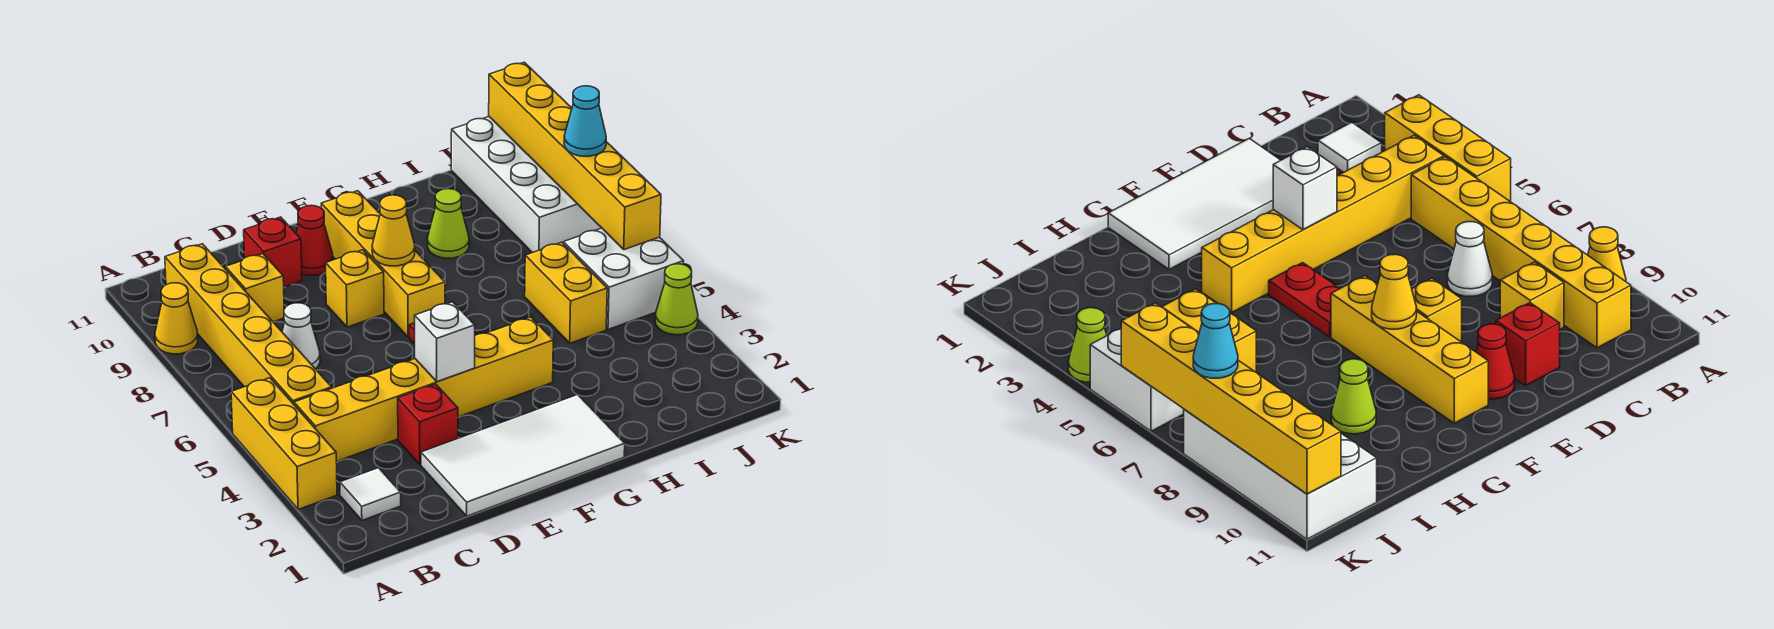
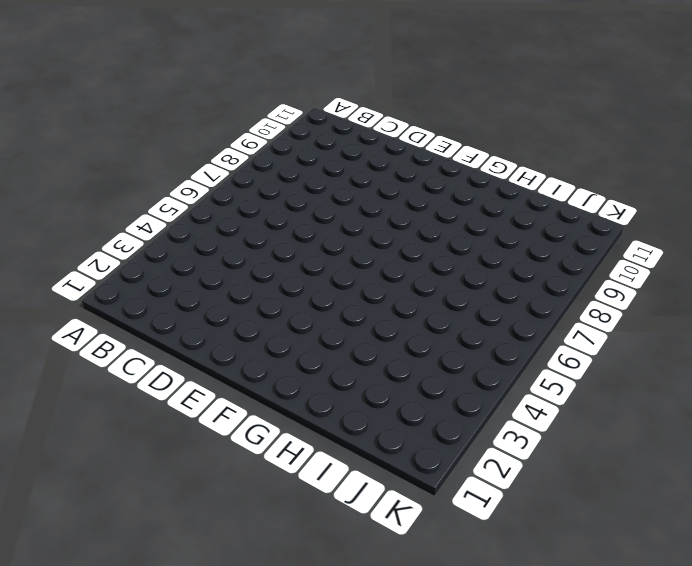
none -> yellow brick A3:A5 level 1
none -> yellow cone A9 level 1
none -> white tile B2 level 1

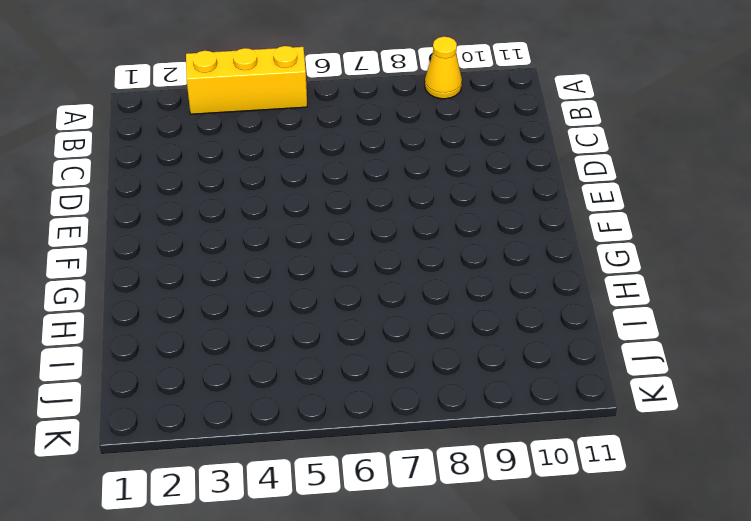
none -> white tile B2 level 1
none -> yellow brick B4:G4 level 1
none -> yellow brick B5:B10 level 1

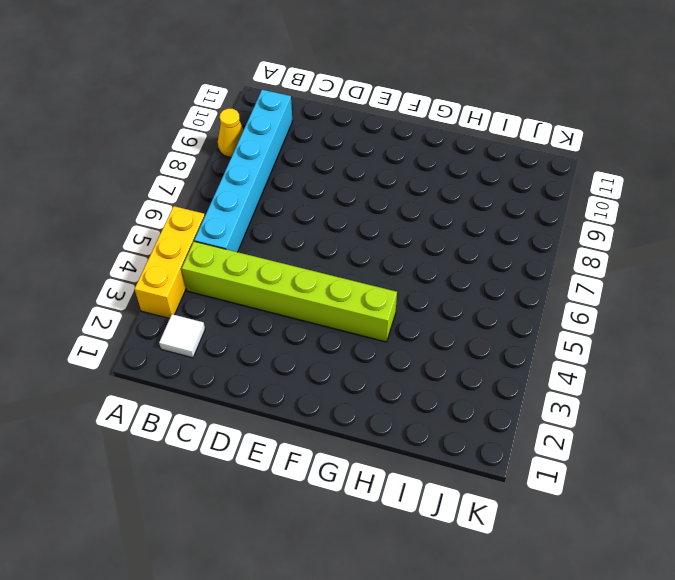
lime brick B4:G4 level 1 -> yellow brick B4:G4 level 1
cyan brick B5:B10 level 1 -> yellow brick B5:B10 level 1
none -> white cone C7 level 1
none -> yellow brick C9 level 1
none -> white tile D1:G2 level 1

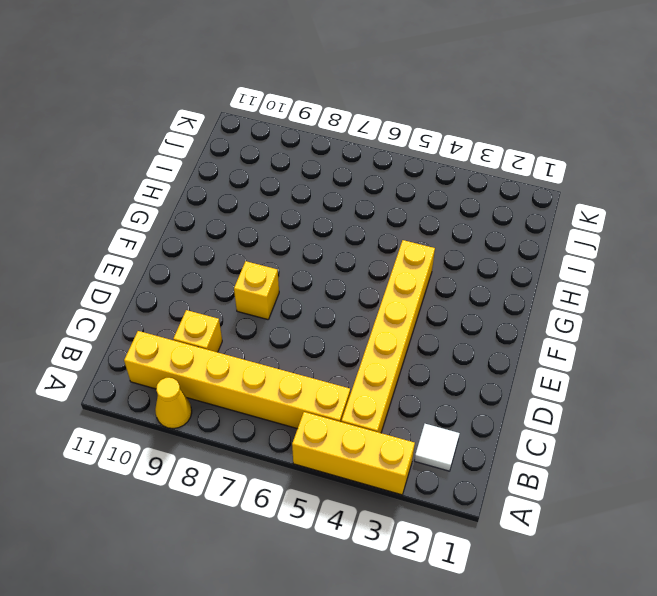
none -> white cone C7 level 1
none -> white tile D1:G2 level 1
none -> red brick D3 level 1

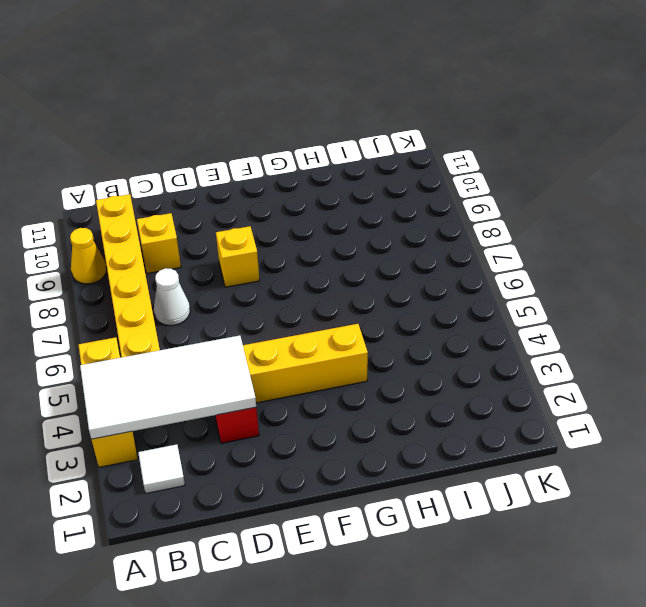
white tile A3:D4 level 2 -> white tile D1:G2 level 1
none -> red brick D10 level 1
none -> red cone E10 level 1
none -> red plate F5:F6 level 1

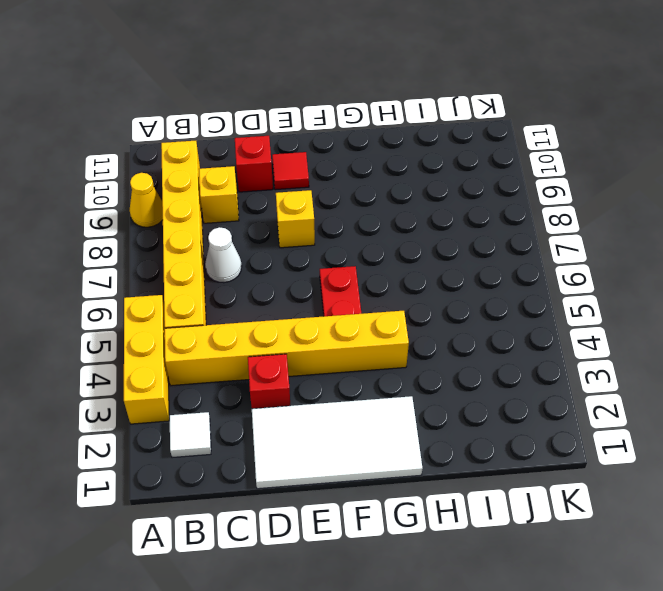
red tile E10 level 1 -> red cone E10 level 1
none -> yellow brick F7:F10 level 1
none -> lime cone H9 level 1
none -> yellow brick I5:I6 level 1

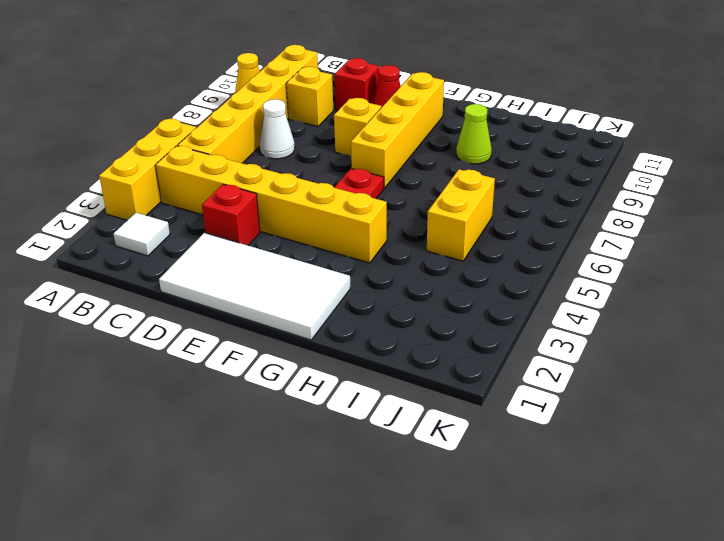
none -> white brick J5:K6 level 1
none -> white brick J8:K11 level 1
none -> lime cone K4 level 1

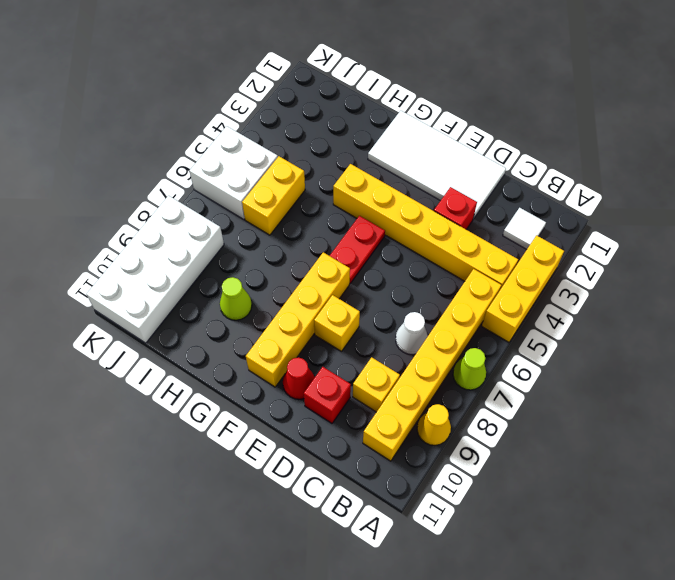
lime cone A7 level 1 -> lime cone K4 level 1
none -> white brick E4 level 2
none -> yellow cone F8 level 2
none -> yellow brick K6:K11 level 2

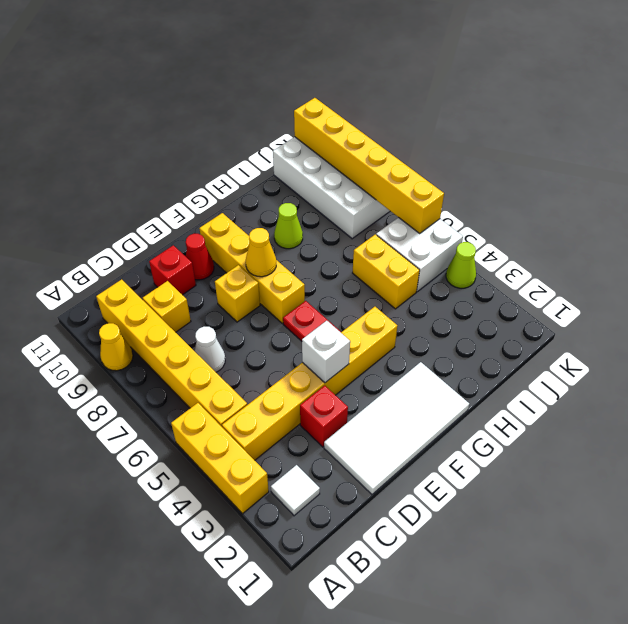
none -> cyan cone K8 level 3

